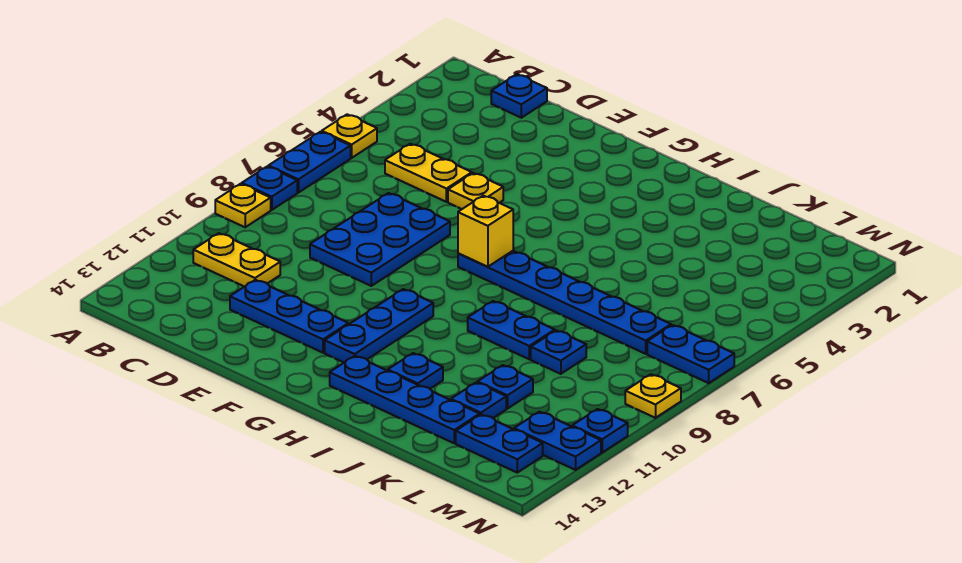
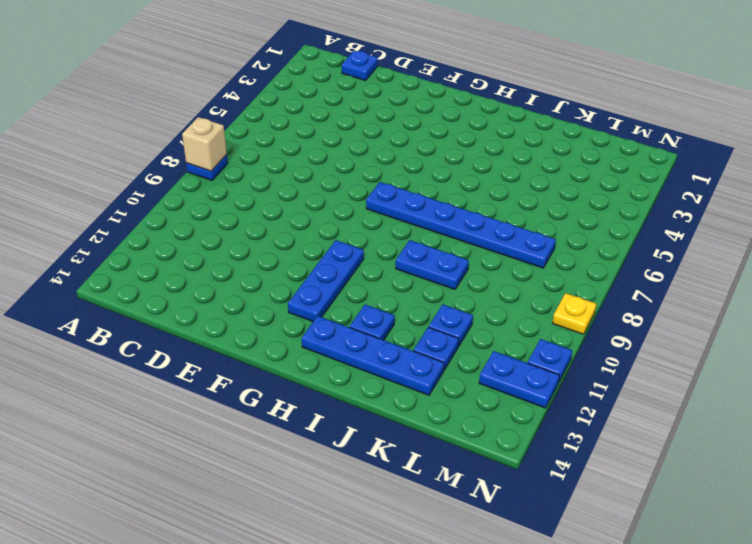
tan brick A8 level 2 -> none
none -> yellow plate A5 level 1
none -> blue plate A6:A7 level 1
none -> yellow plate A9 level 1

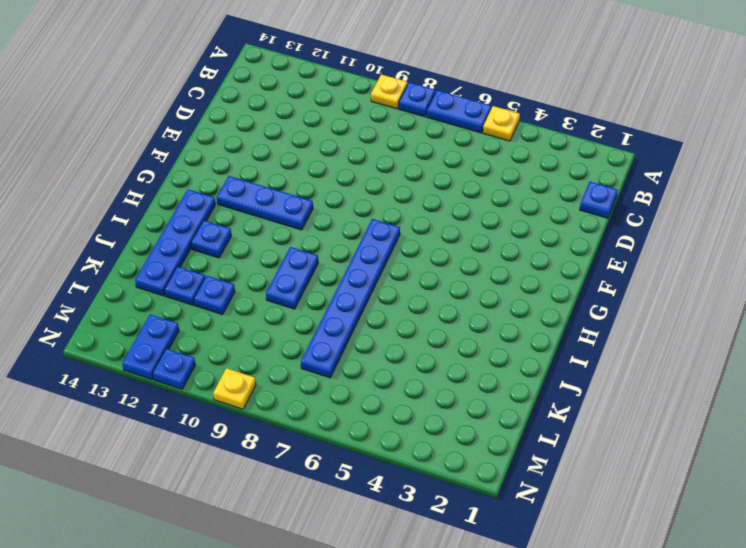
none -> yellow plate B11:C11 level 1
none -> yellow plate C5:D5 level 1
none -> blue plate D7:E9 level 1

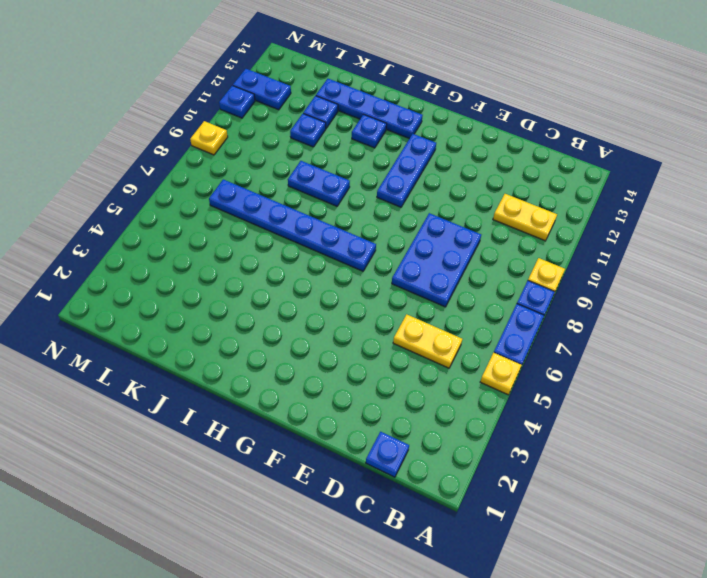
none -> blue plate D12:F12 level 1
none -> yellow plate E5 level 1
none -> blue plate K9 level 1

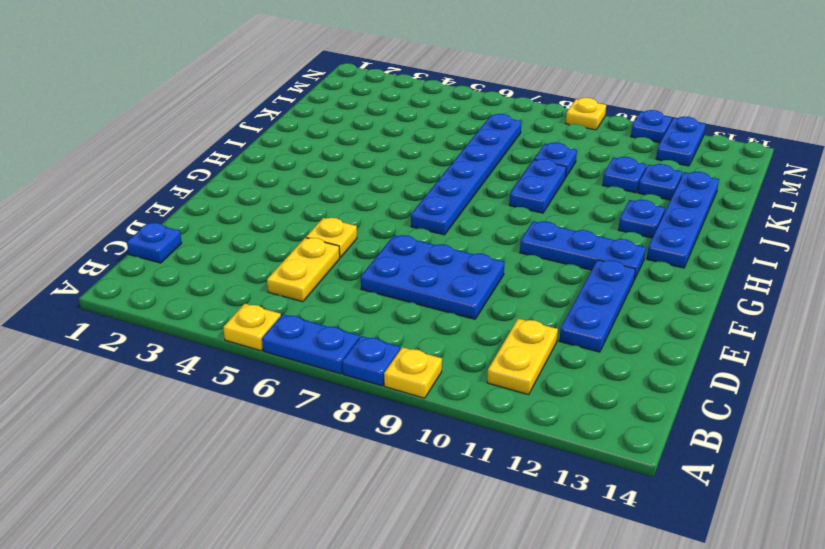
none -> blue plate L13:M13 level 1
none -> blue plate M7:N7 level 1
none -> yellow brick G7 level 2

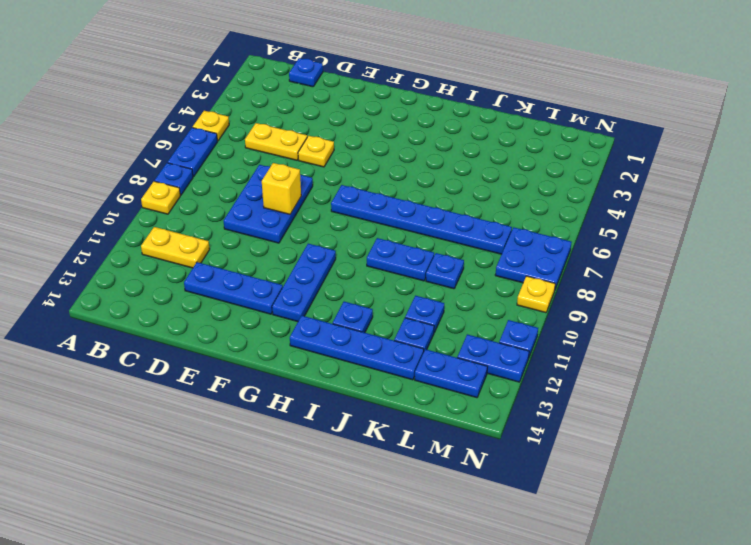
yellow brick E8 level 2 -> yellow brick G7 level 2
blue plate M7:N8 level 1 -> blue plate M7:N7 level 1

